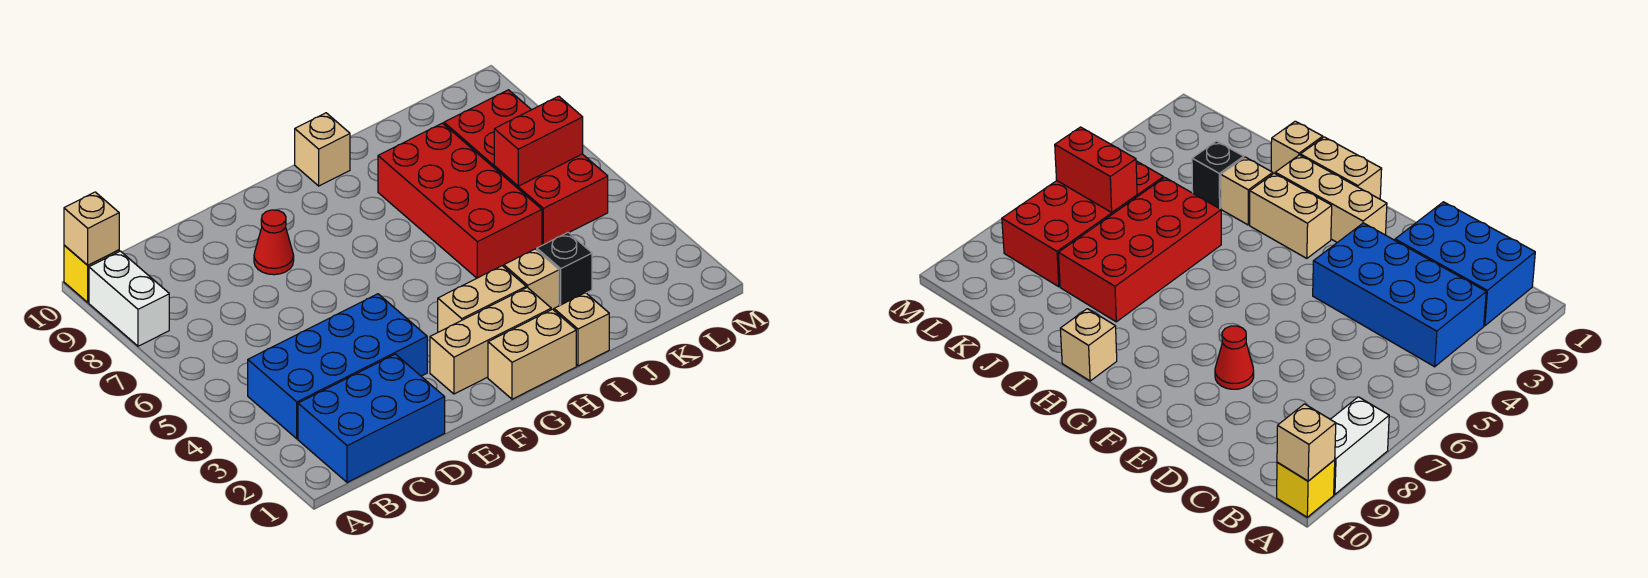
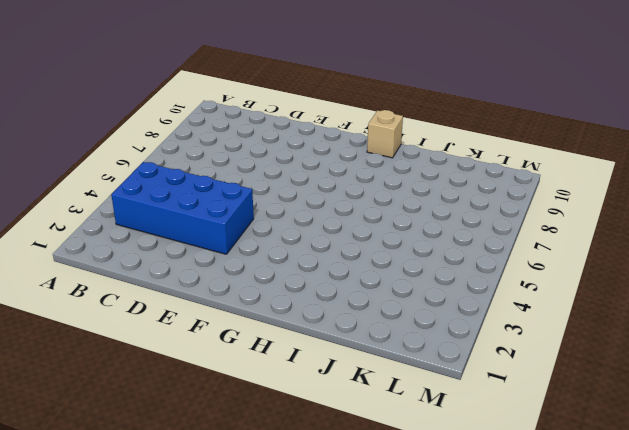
none -> white brick A8:A9 level 1
none -> yellow brick A10 level 1
none -> blue brick B1:D2 level 1

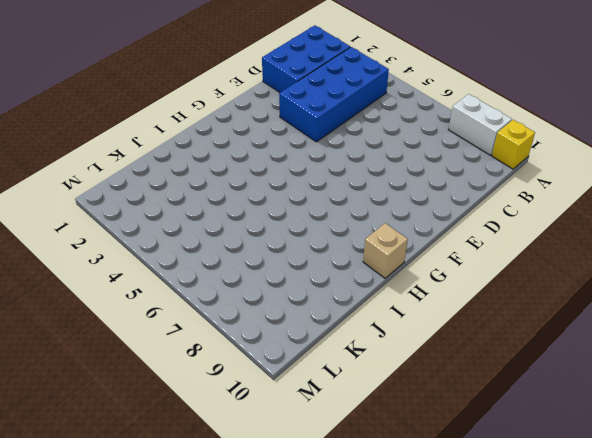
none -> red cone E8 level 1
none -> tan brick F2:H2 level 1
none -> tan brick G1:H1 level 1

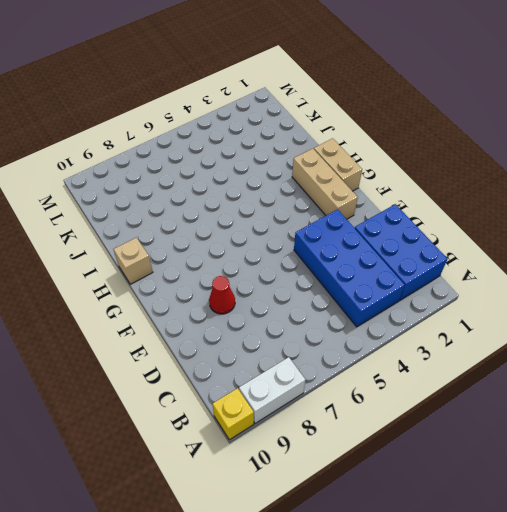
none -> tan brick G3:H3 level 1
none -> tan brick I1 level 1
none -> tan brick I3 level 1

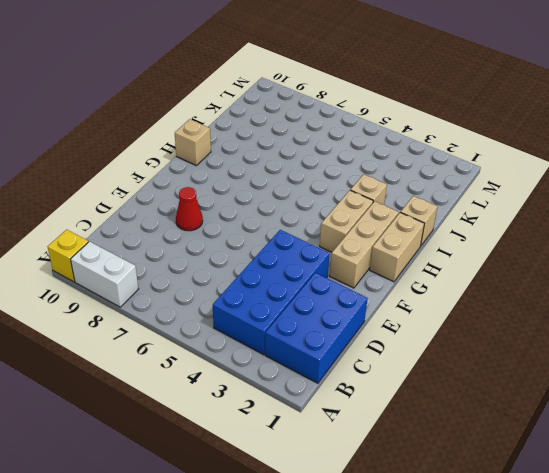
none -> red brick I5:J8 level 1
none -> black brick J3 level 1
none -> red brick K5:L8 level 1

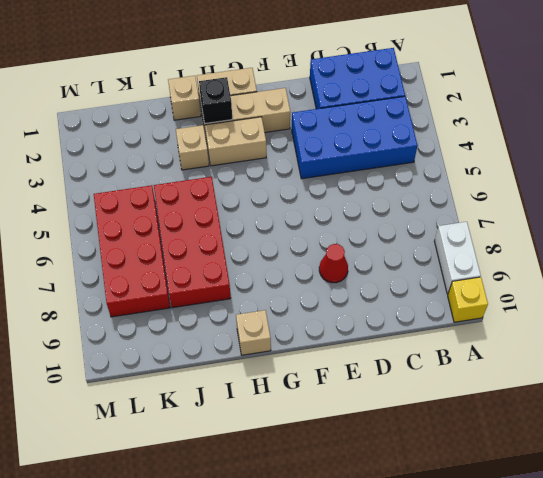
black brick H2 level 2 -> black brick J3 level 1
none -> tan brick A10 level 2
none -> red brick K6:L6 level 2

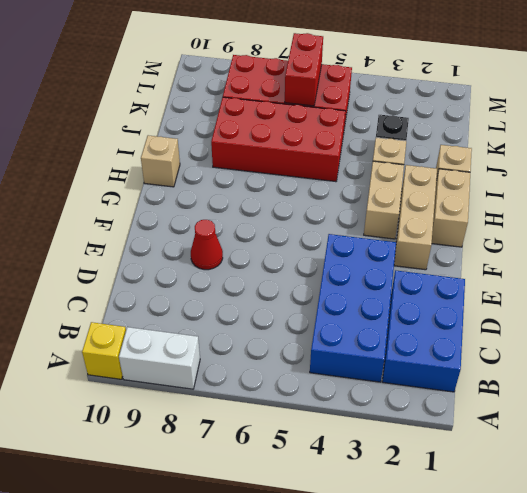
none -> tan brick A10 level 2

